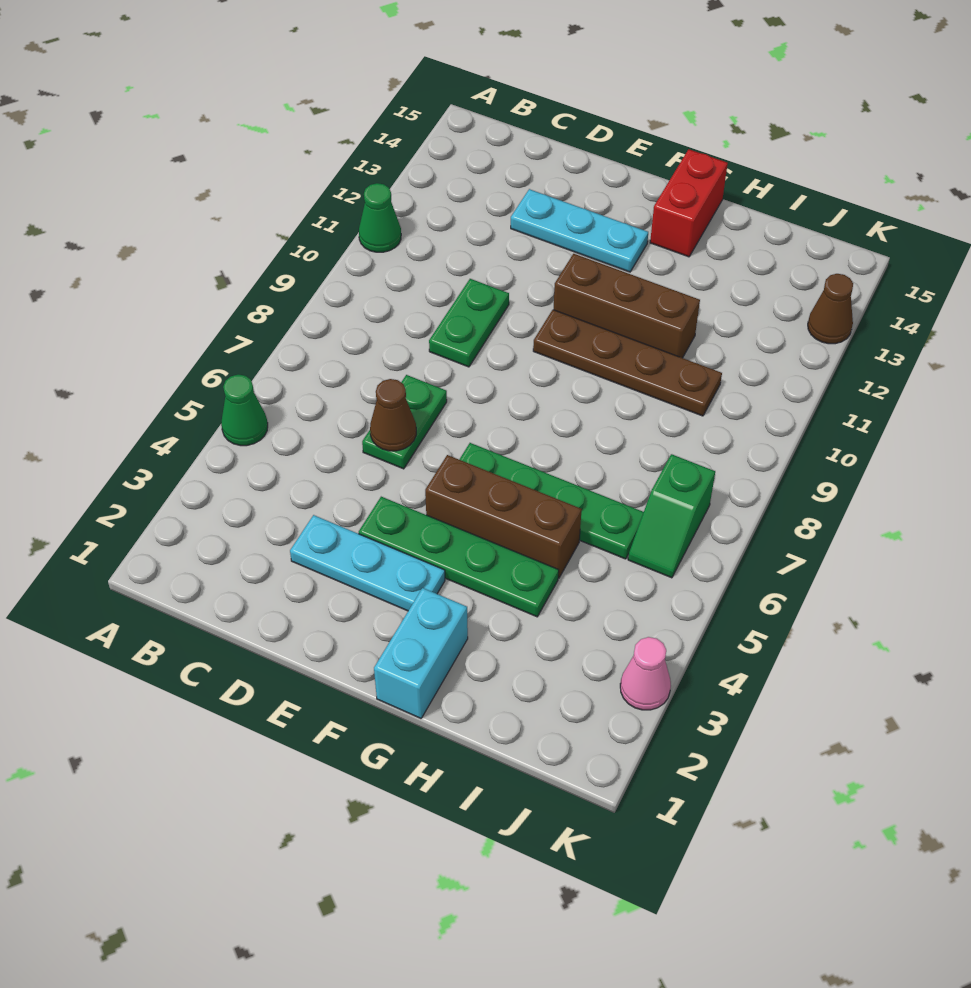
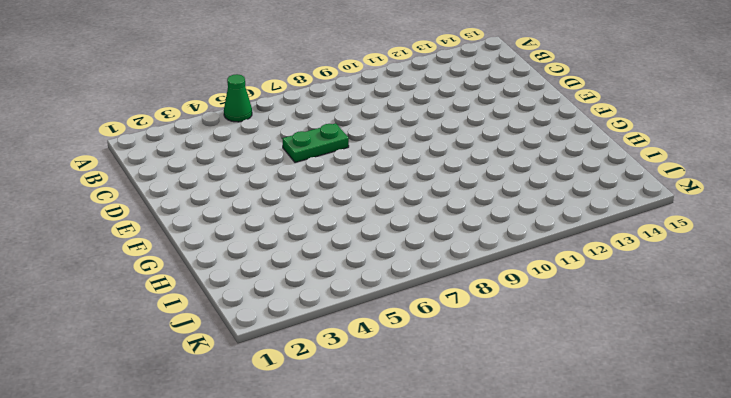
none -> green cone A11 level 1
none -> cyan plate D3:F3 level 1
none -> green plate D9:D10 level 1

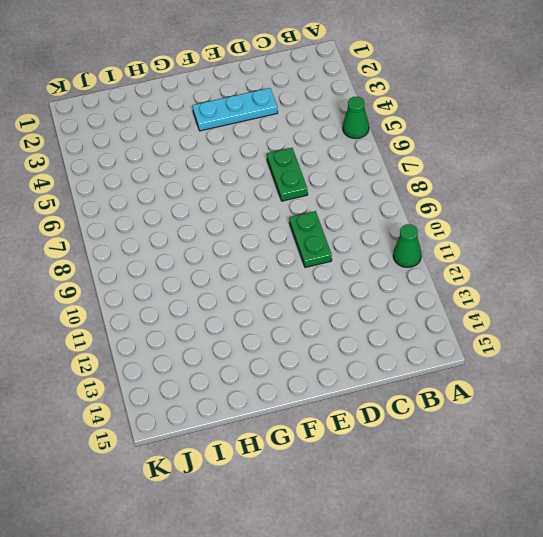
none -> cyan plate D13:F13 level 1
none -> green plate E4:H4 level 1
none -> brown brick F5:H5 level 1

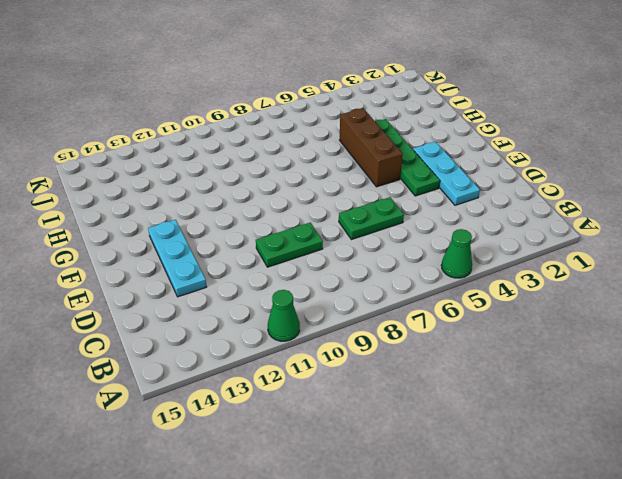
none -> green plate F6:I6 level 1
none -> brown plate F10:I10 level 1
none -> brown brick F11:H11 level 1

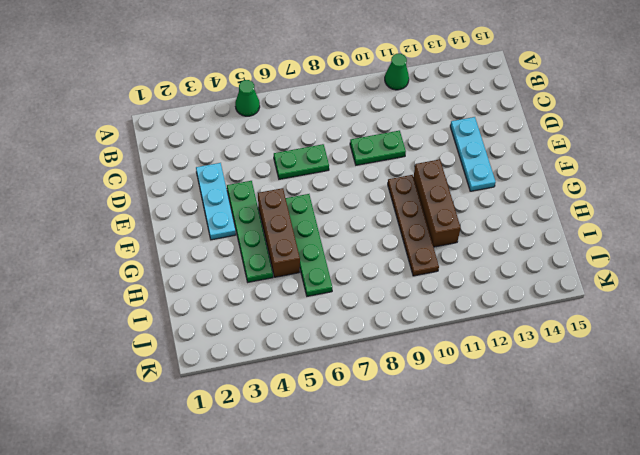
none -> cyan brick G1:G2 level 1
none -> red brick G14:G15 level 1
none -> green slope J6:J7 level 1 top 7

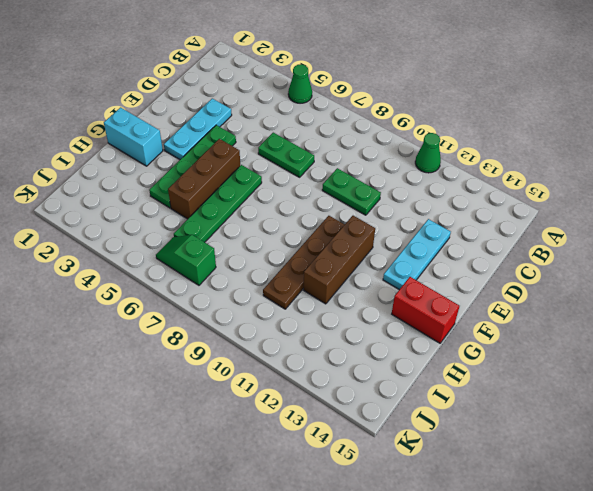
none -> pink cone K3 level 1
none -> brown cone K13 level 1
none -> brown cone D6 level 2

